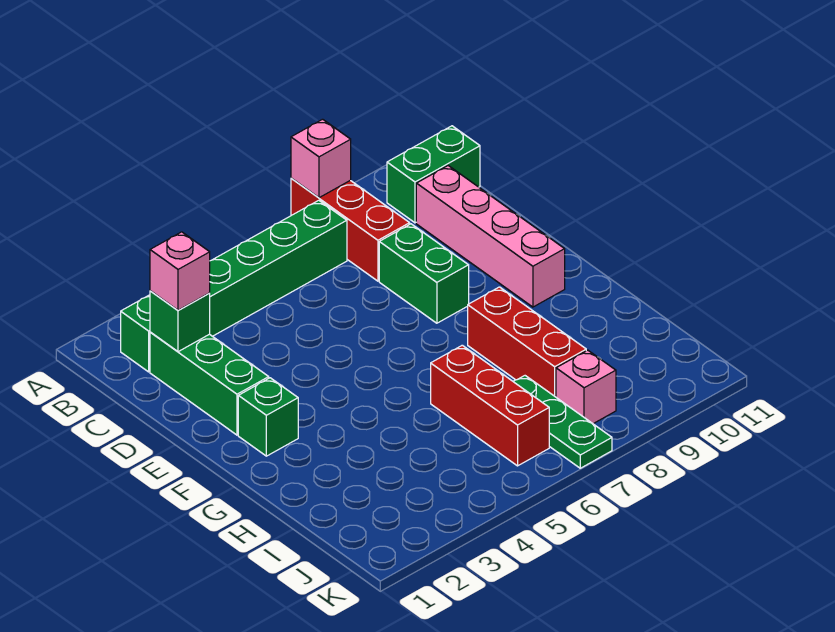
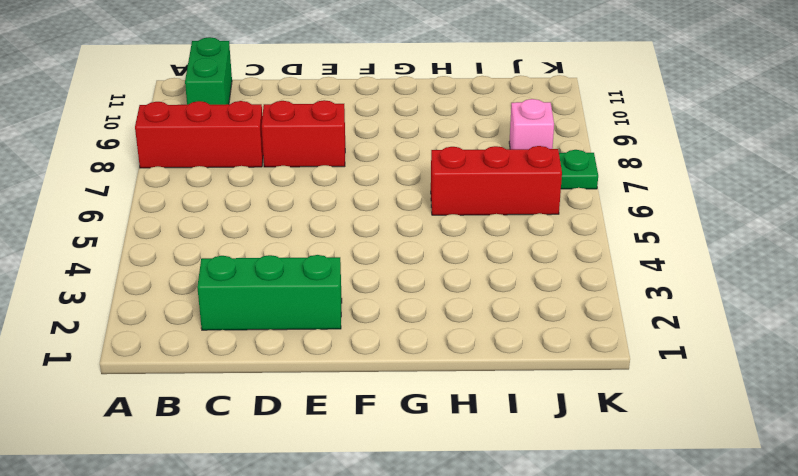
red brick D8:E8 level 1 -> green brick D8:E8 level 1
none -> green brick B2:B7 level 1
none -> pink brick C10:F10 level 1
none -> green brick F2 level 1

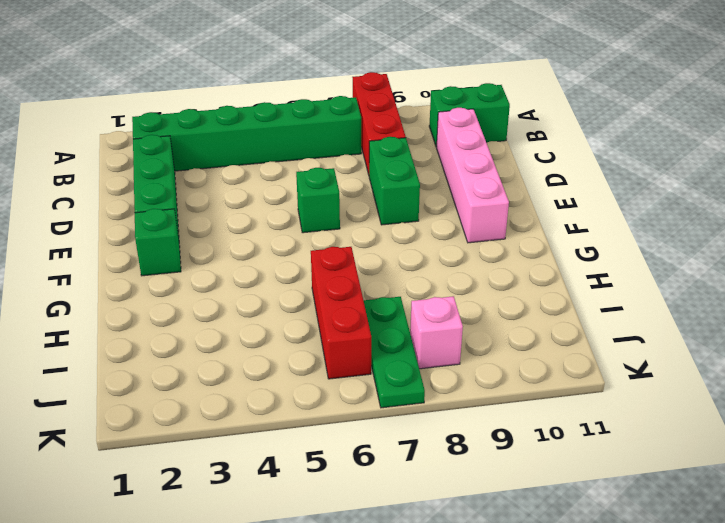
green brick E6 level 1 -> green brick C2 level 2
none -> red brick G8:I8 level 1
none -> pink brick A8 level 2
none -> pink brick C2 level 3

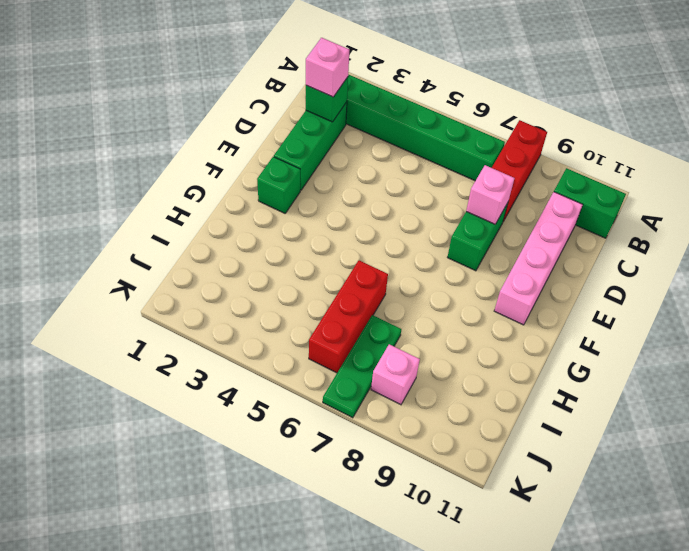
pink brick D8 level 2 -> pink brick A8 level 2
none -> red brick G8:I8 level 1

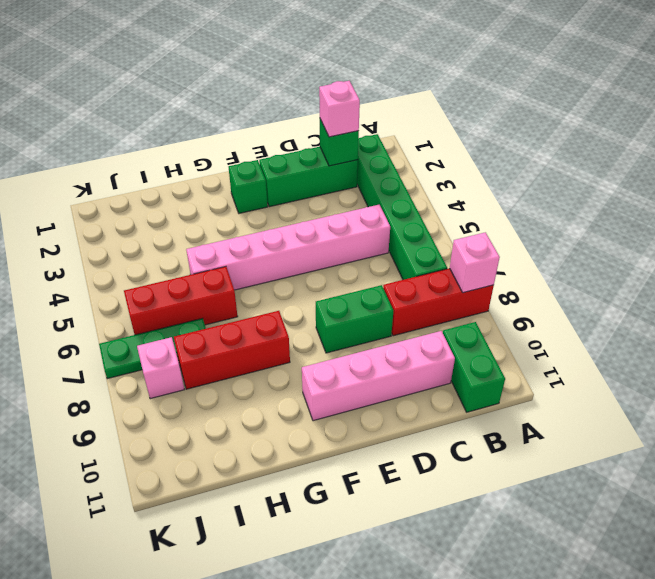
pink brick C5:H5 level 1 -> none

